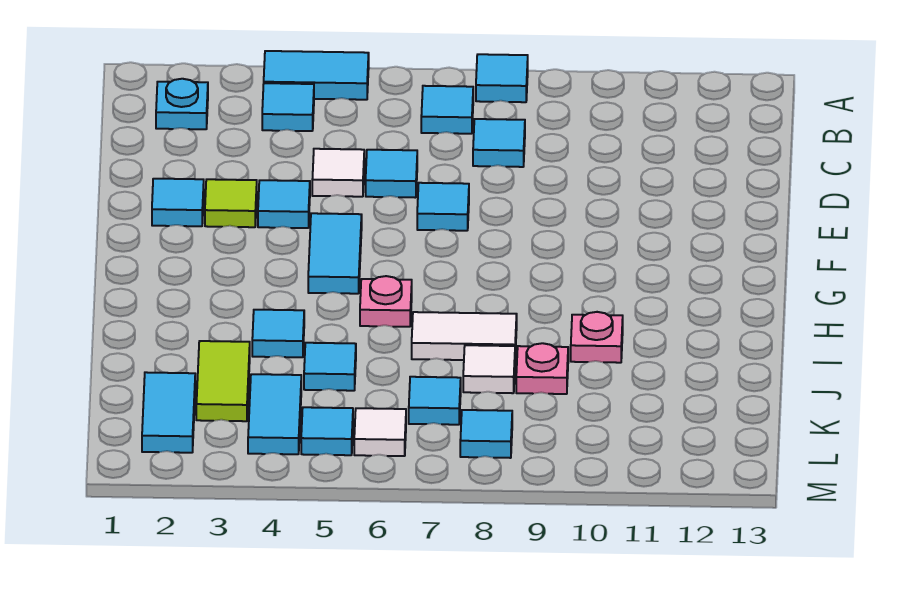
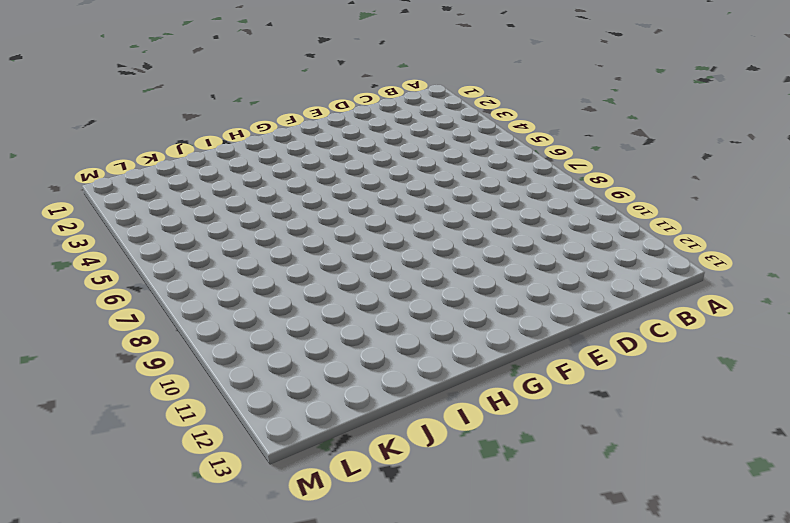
none -> cyan tile A4:A5 level 1
none -> cyan tile A8 level 1
none -> cyan plate B2 level 1

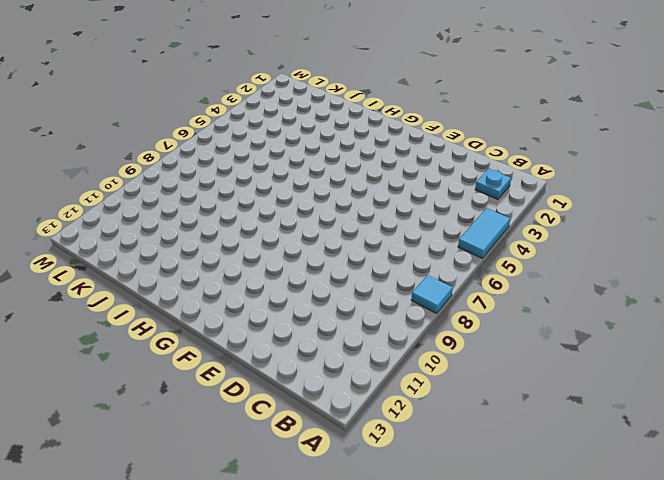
none -> cyan tile B4 level 1
none -> cyan tile B7 level 1
none -> cyan tile C8 level 1

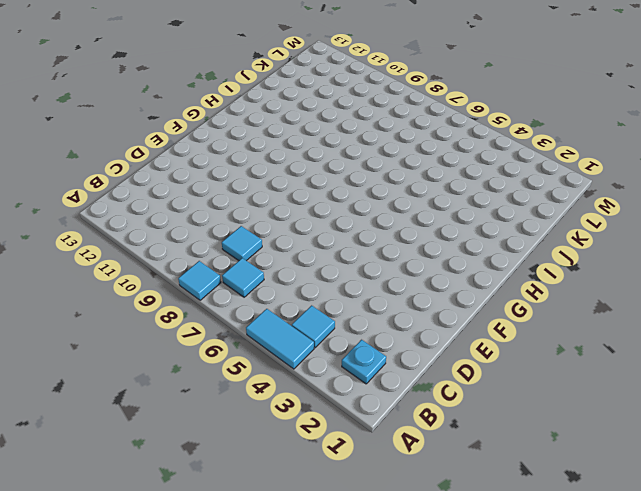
none -> white tile D5 level 1
none -> cyan tile D6 level 1
none -> cyan tile E2 level 1

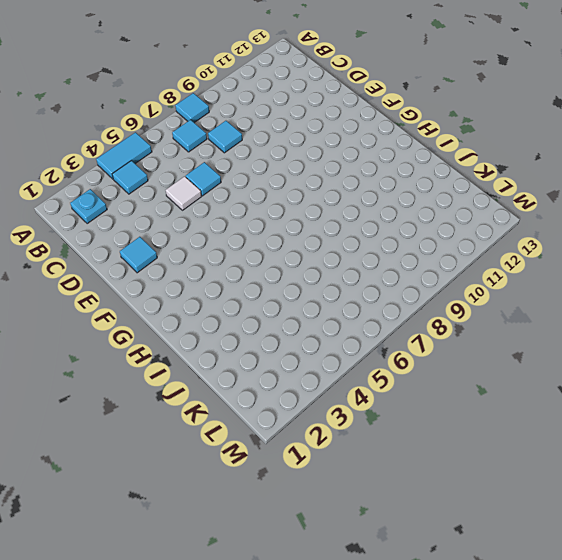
none -> lime tile E3 level 1
none -> cyan tile E4 level 1
none -> cyan tile E7 level 1

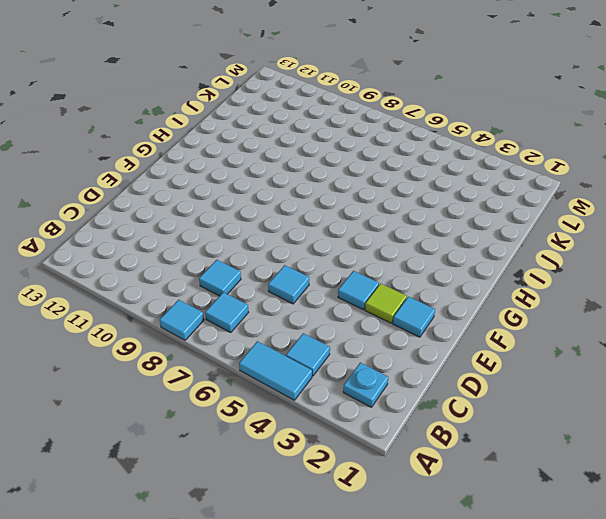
none -> white tile D5 level 1
none -> cyan tile E7 level 1
none -> cyan tile F5:G5 level 1

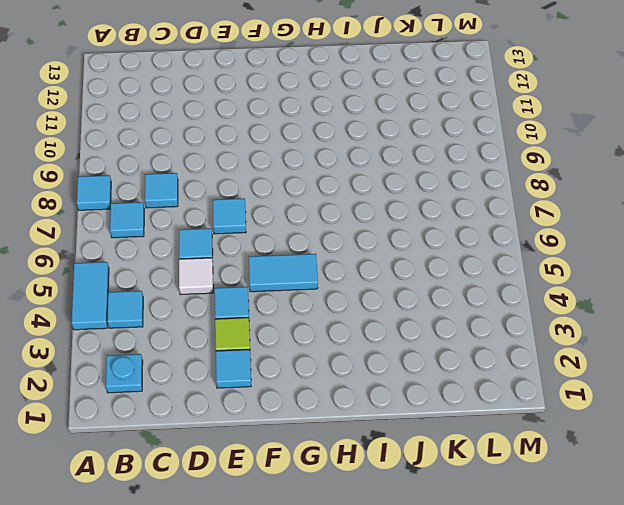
none -> pink plate H6 level 1
none -> cyan tile I4 level 1
none -> white tile I7:I8 level 1

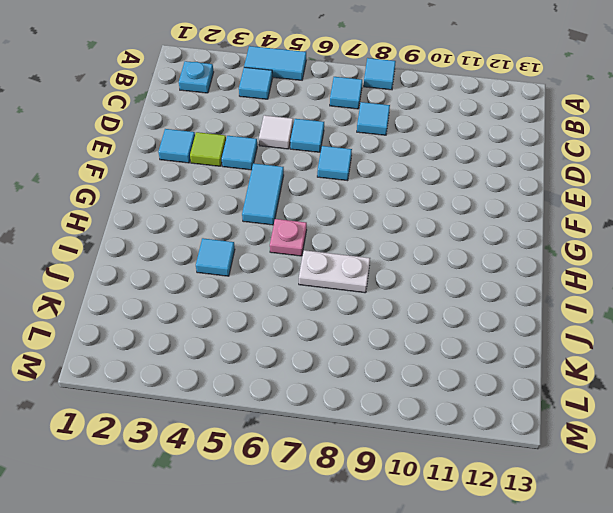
white plate I7:I8 level 1 -> white tile I7:I8 level 1
none -> pink plate I10 level 1
none -> lime tile J3:K3 level 1
none -> cyan tile J5 level 1

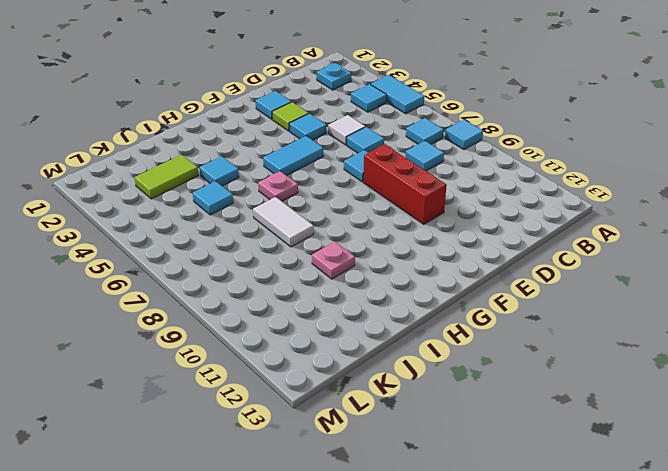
red brick E8:E10 level 1 -> none
none -> white tile J8 level 1
none -> pink plate J9 level 1
none -> cyan tile K2:L2 level 1

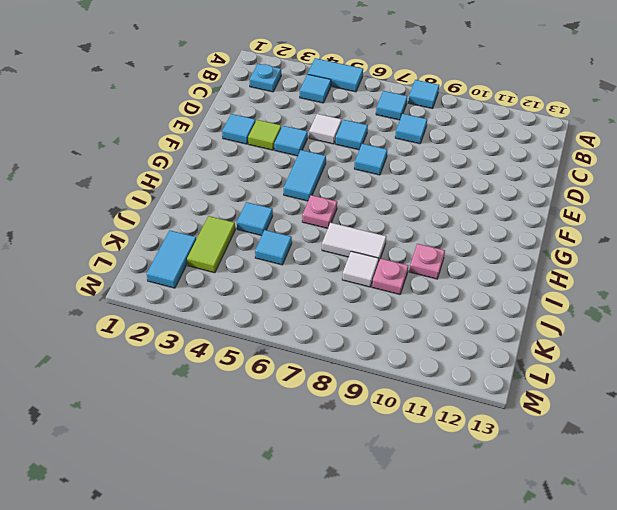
none -> cyan tile K4:L4 level 1
none -> cyan tile K7 level 1
none -> cyan tile L5 level 1

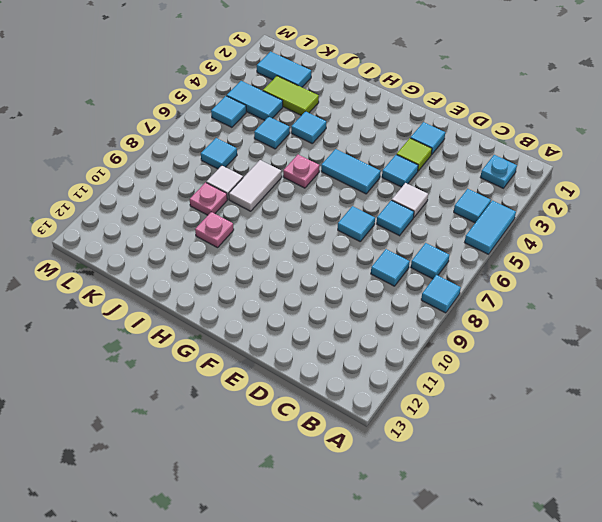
none -> white tile L6 level 1
none -> cyan tile L8 level 1

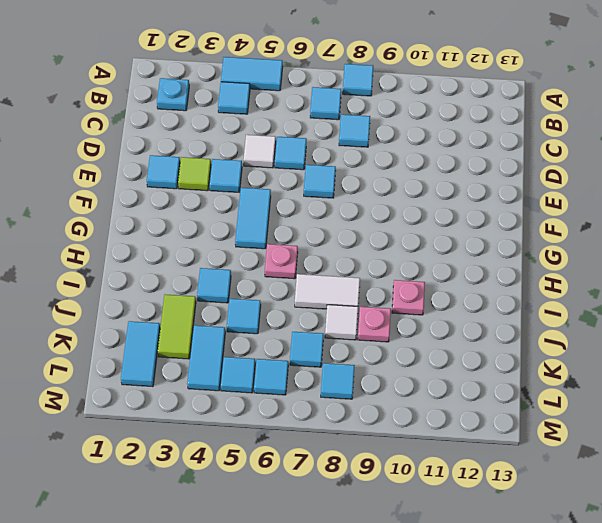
cyan tile L6 level 1 -> white tile L6 level 1

